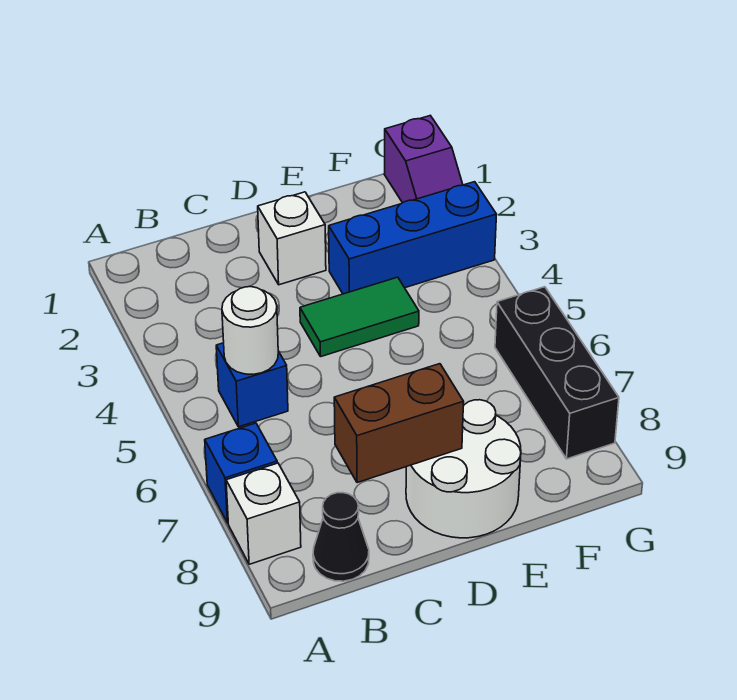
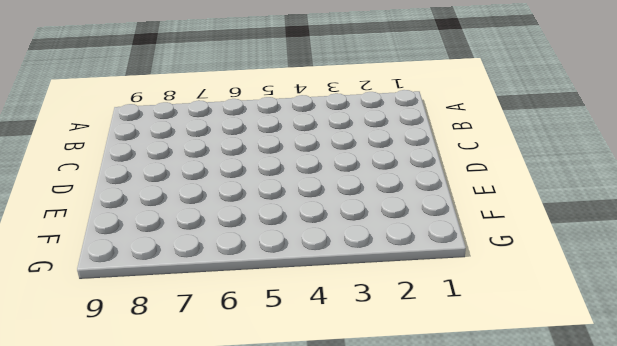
none -> blue brick A7 level 1
none -> white brick A8 level 1
none -> blue brick B5 level 1

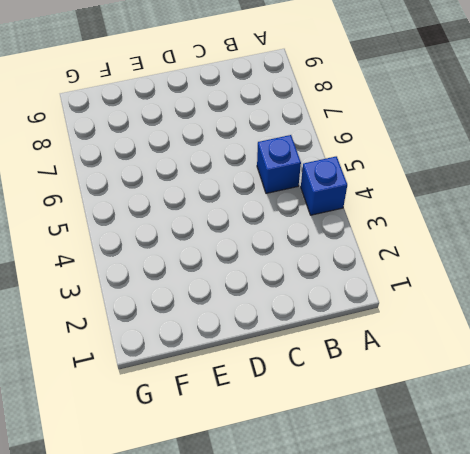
blue brick A4 level 1 -> blue brick A7 level 1
none -> white brick A8 level 1
none -> black cone B9 level 1
none -> white brick D2 level 1

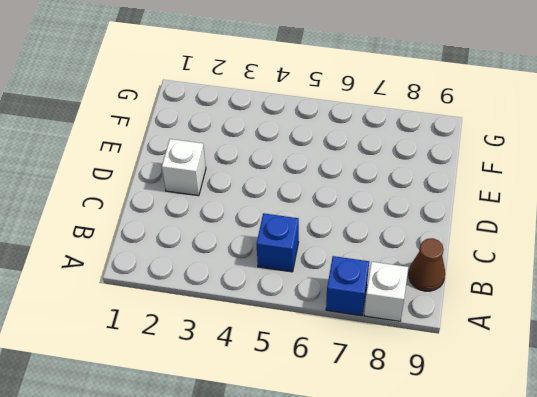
brown cone B9 level 1 -> black cone B9 level 1
none -> green tile D4:E4 level 1
none -> white round brick D8:E9 level 1
none -> blue brick E3:G3 level 1

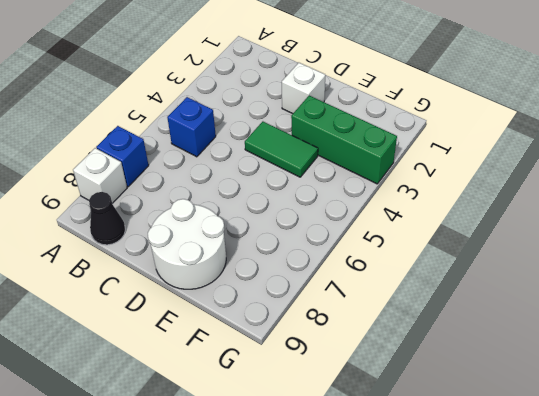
green brick E3:G3 level 1 -> blue brick E3:G3 level 1
none -> purple slope G1:G2 level 1 top 1
none -> black brick G6:G8 level 1
none -> white round brick B5 level 2

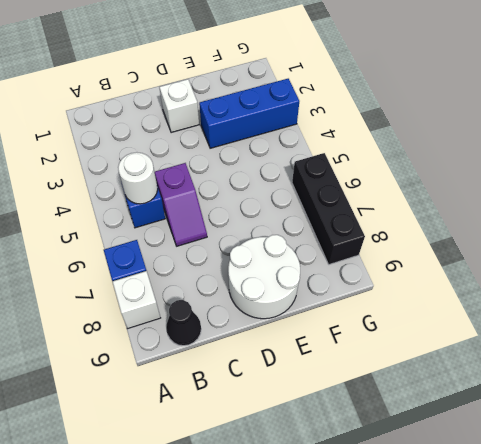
purple slope C5:C6 level 1 top 5 -> purple slope G1:G2 level 1 top 1
none -> green tile D4:E4 level 1
none -> brown brick C8:D8 level 2

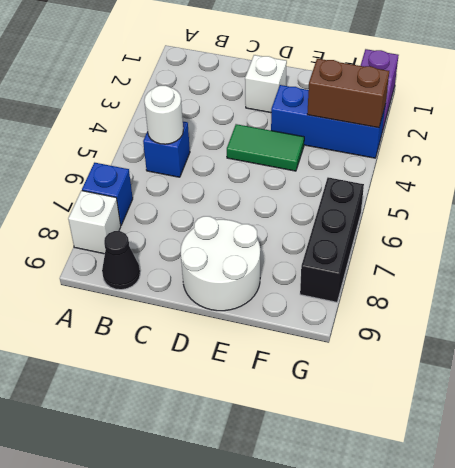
brown brick F3:G3 level 2 -> brown brick C8:D8 level 2

